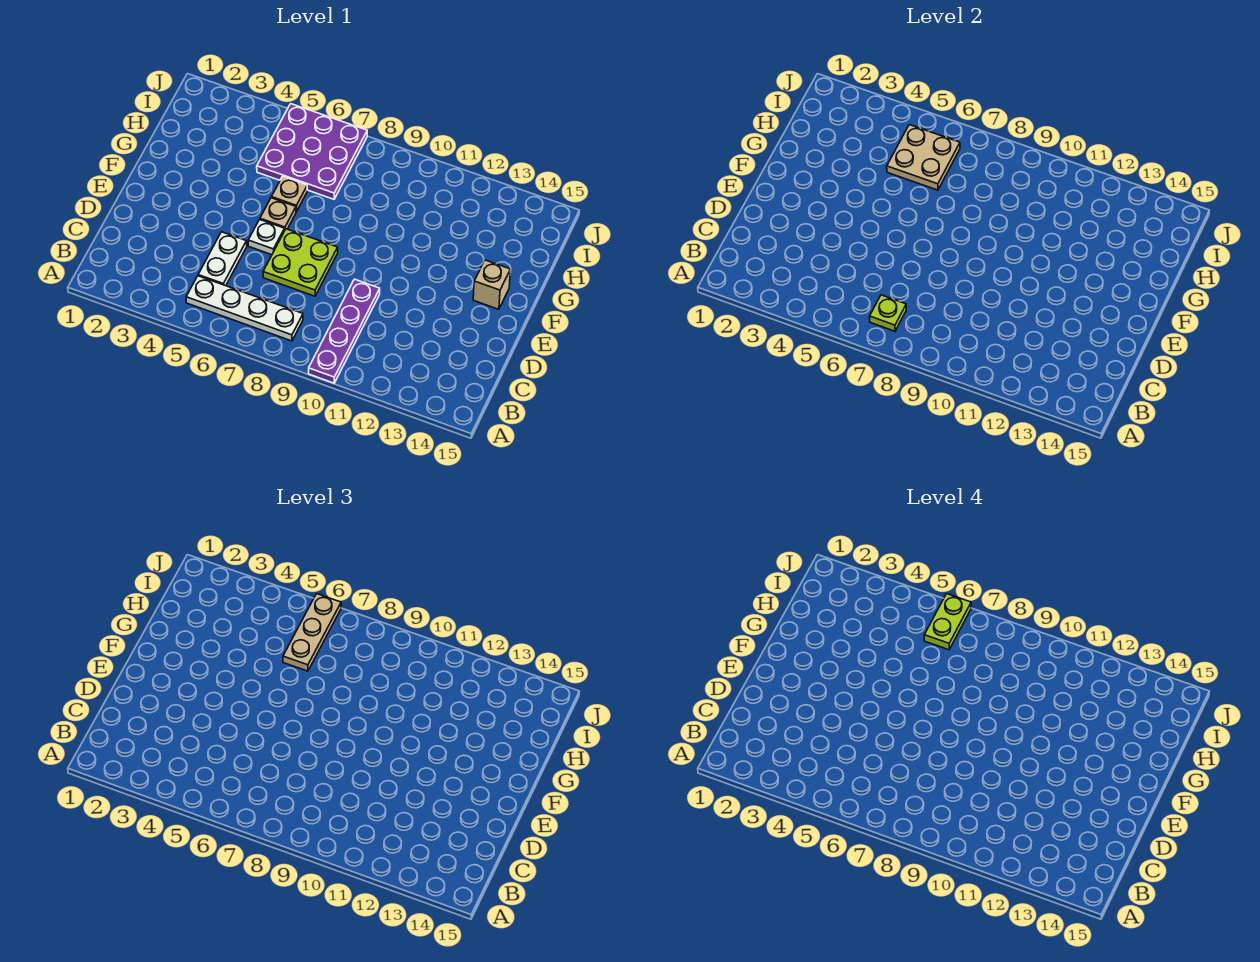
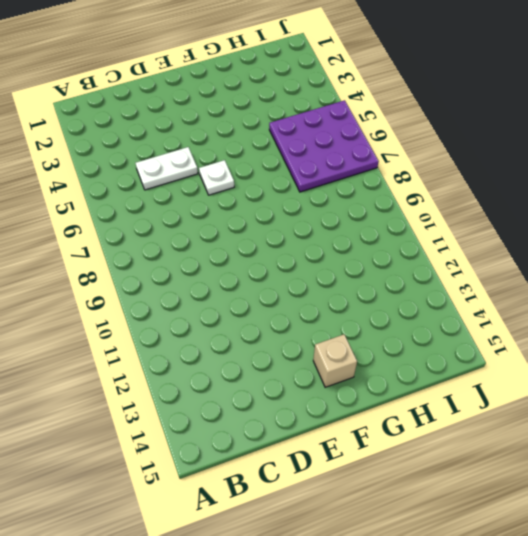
none -> purple plate A10:D10 level 1
none -> white plate B5:B8 level 1
none -> lime plate D7:E8 level 1

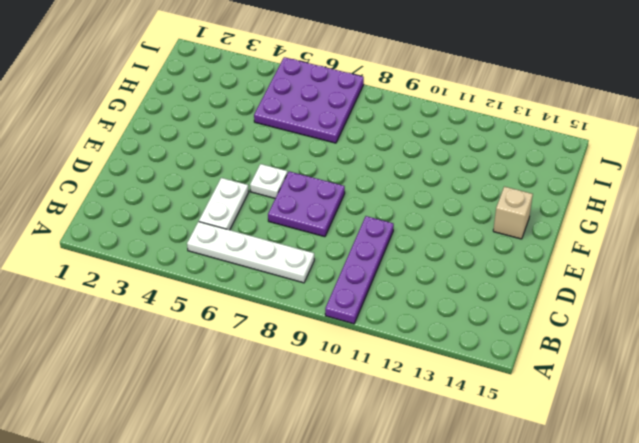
purple plate D7:E8 level 1 -> lime plate D7:E8 level 1
none -> tan plate F6 level 1
none -> tan plate G6 level 1
none -> lime plate B7 level 2

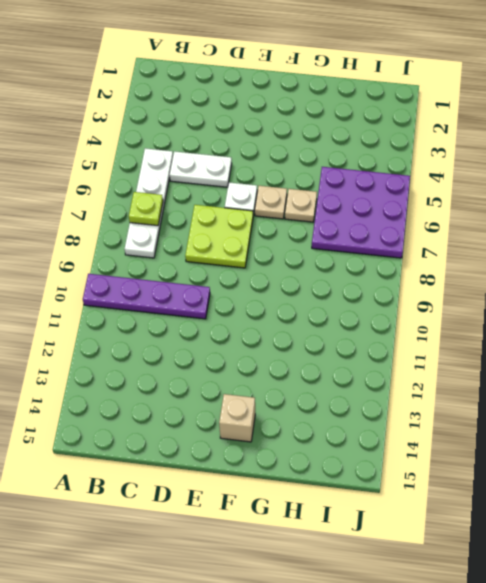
none -> tan plate H5:I6 level 2
none -> tan plate H6:J6 level 3
none -> lime plate I6:J6 level 4

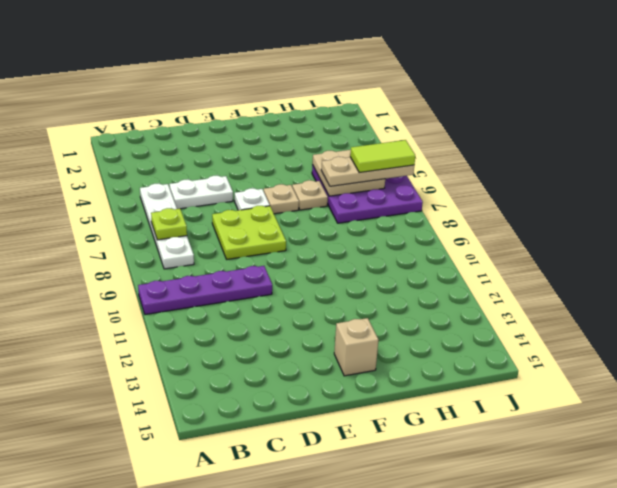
lime tile I6:J6 level 4 -> lime plate I6:J6 level 4

